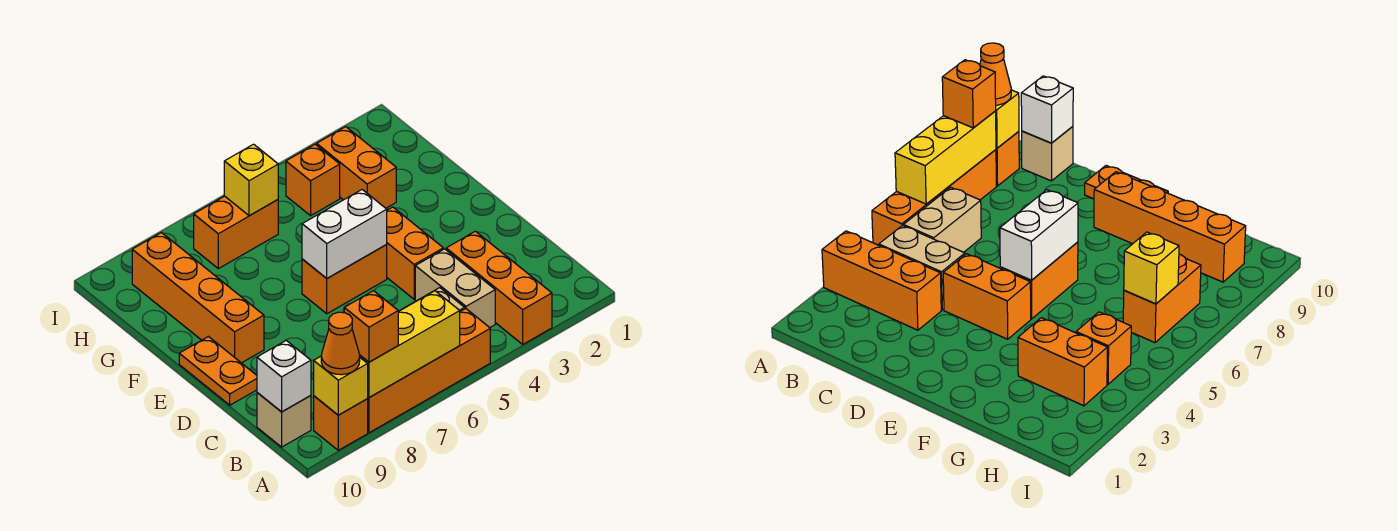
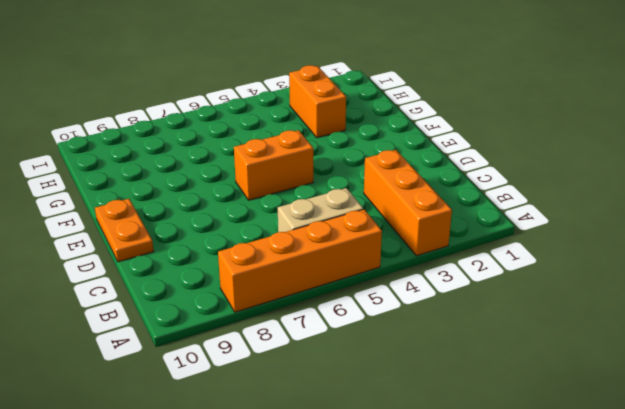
none -> orange brick A9 level 1
none -> tan brick B4:C4 level 1
none -> tan brick B10 level 1

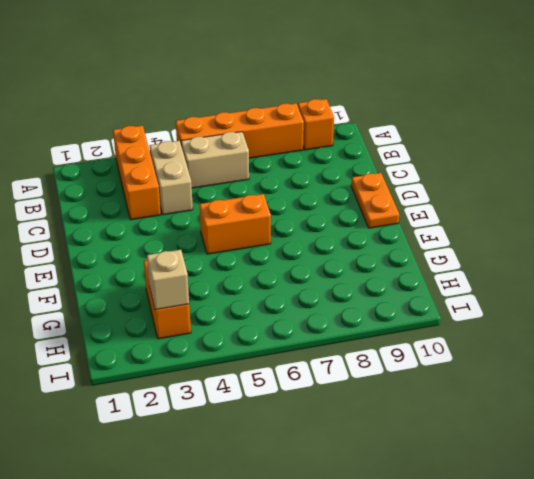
tan brick H3 level 2 -> tan brick B10 level 1
none -> orange brick D4:E4 level 1
none -> orange brick E9:H9 level 1
none -> orange brick H4 level 1

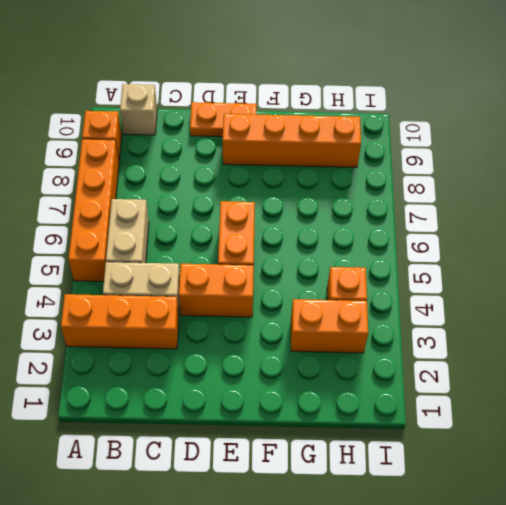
none -> orange brick H6:H7 level 1
none -> yellow brick A6:A8 level 2
none -> yellow brick A9 level 2

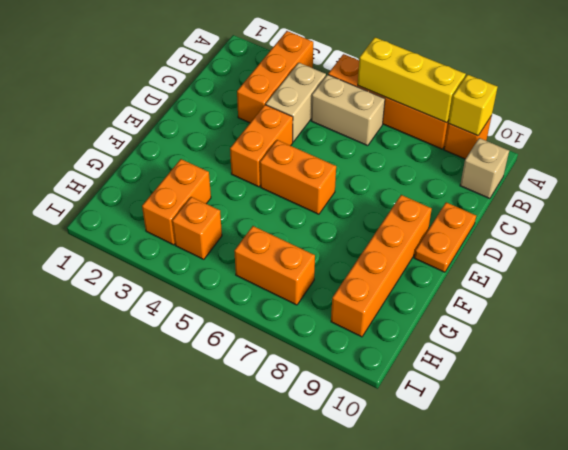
none -> white brick B10 level 2
none -> white brick E5:E6 level 2
none -> yellow brick H6 level 2

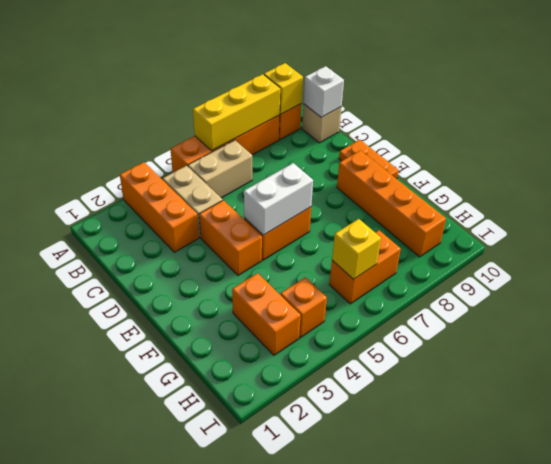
none -> orange brick A8 level 3
none -> orange cone A9 level 3

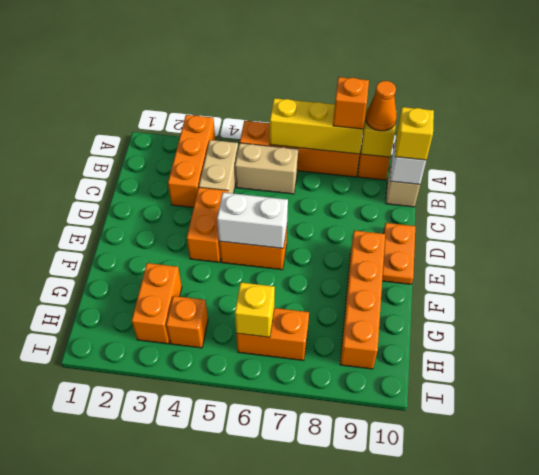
yellow brick B10 level 3 -> none

